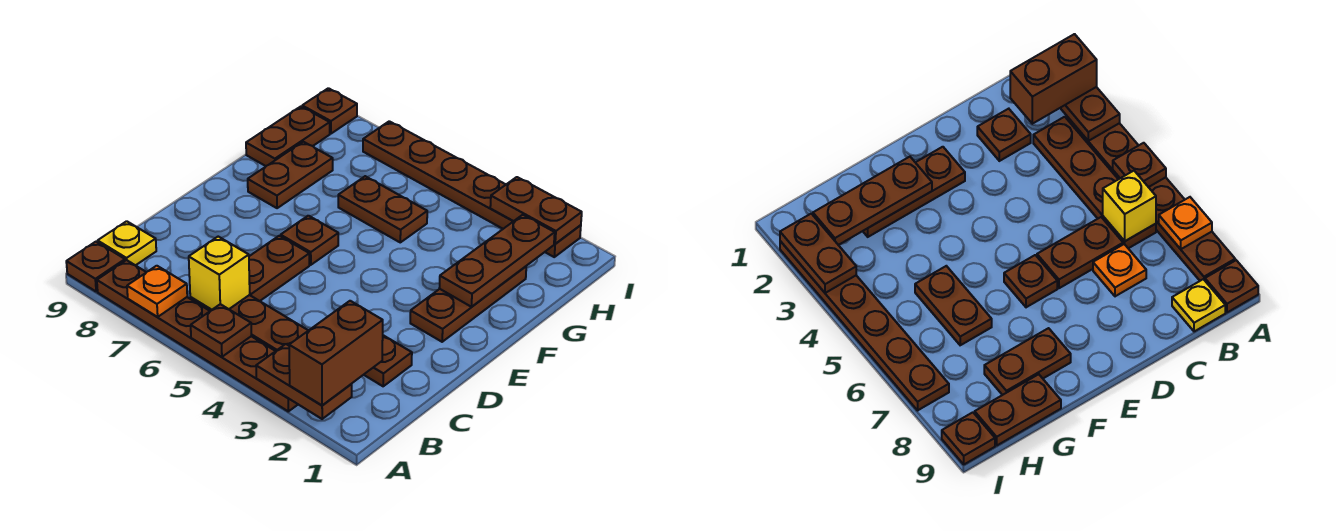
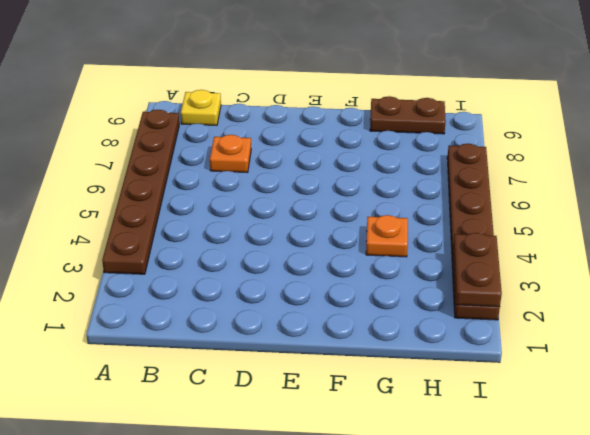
orange plate G4 level 1 -> orange plate A7 level 2
none -> brown plate A9 level 1
none -> brown plate B3:B6 level 1
none -> brown plate C2 level 1

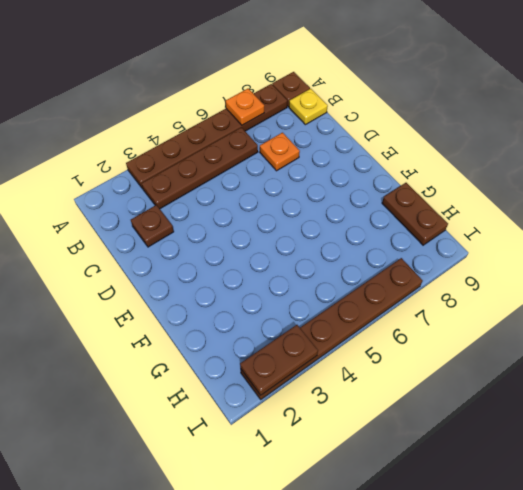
none -> brown plate C6:D6 level 1
none -> brown plate E2:G2 level 1
none -> brown plate E6 level 1

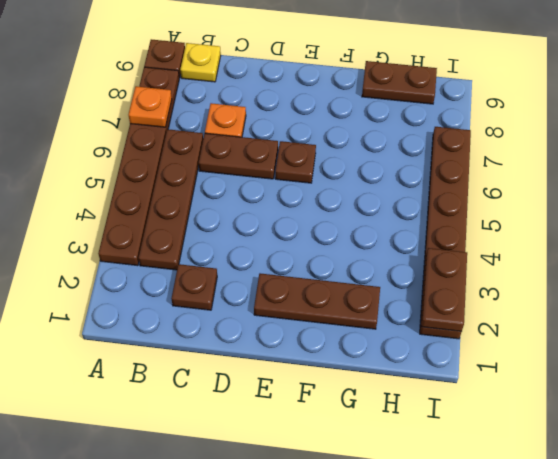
none -> brown plate F8:G8 level 1
none -> brown plate G5:G6 level 1
none -> brown plate I9 level 1

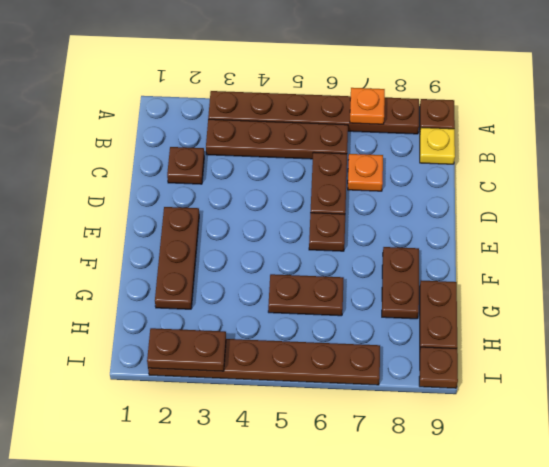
none -> brown plate A2:A3 level 2
none -> brown plate A5 level 2
none -> yellow brick B6 level 2

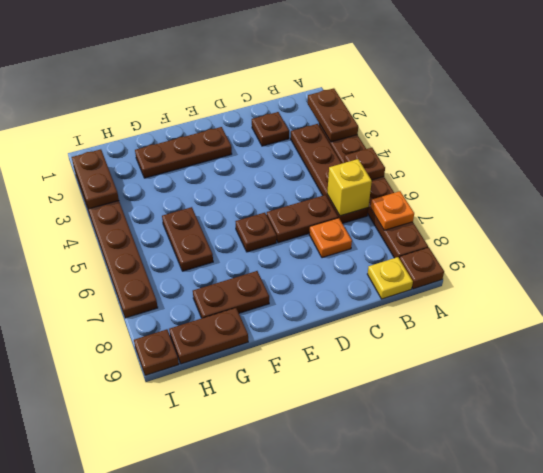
none -> brown plate F2:H2 level 2
none -> brown brick A2:B2 level 3

